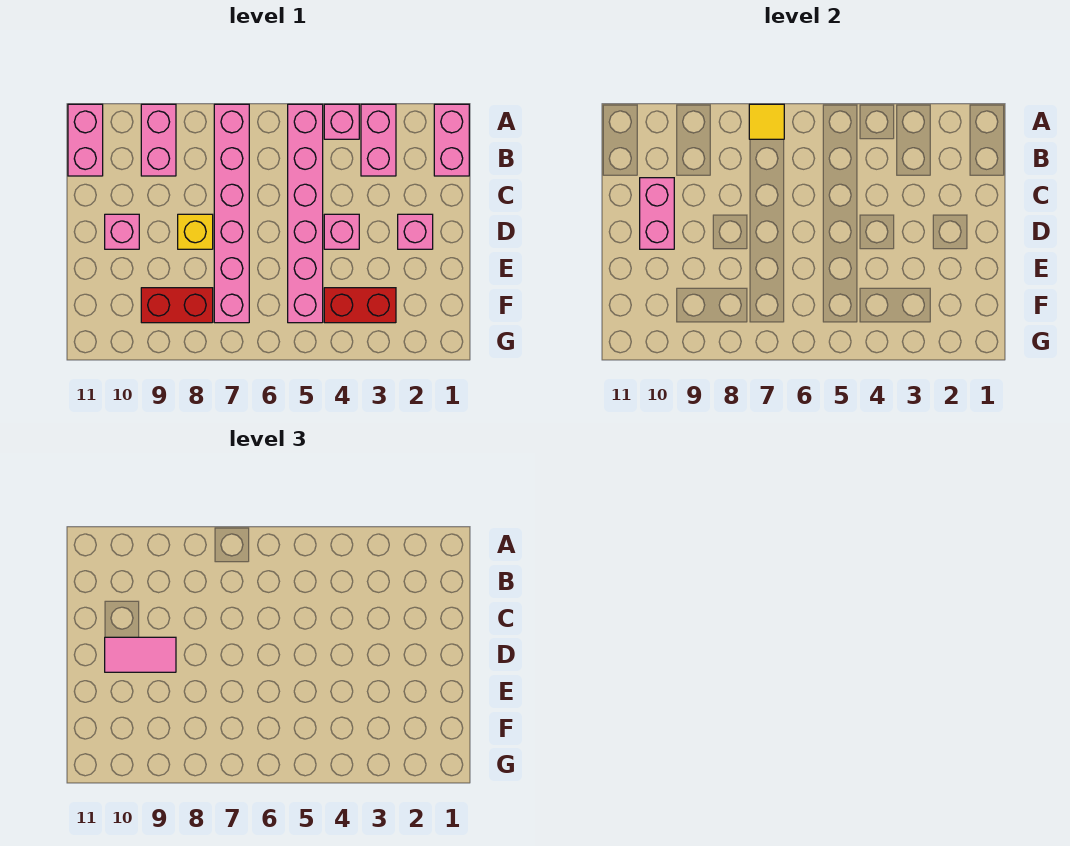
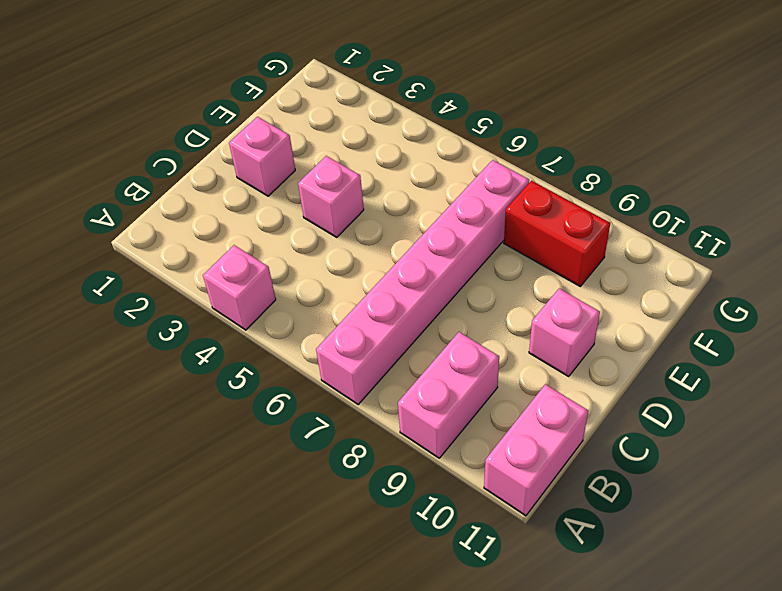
none -> pink brick A1:B1 level 1
none -> pink brick A3:B3 level 1
none -> pink brick A5:F5 level 1

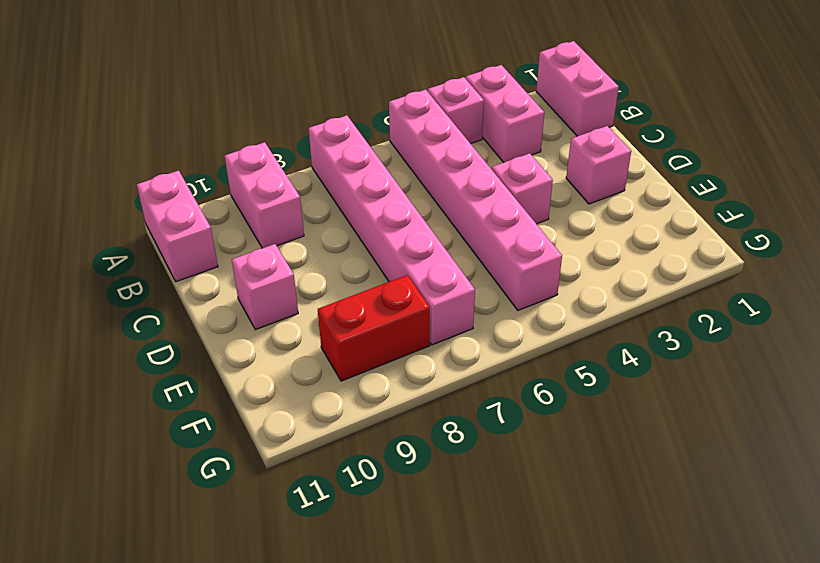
none -> yellow brick D8 level 1
none -> red brick F3:F4 level 1
none -> yellow tile A7 level 2

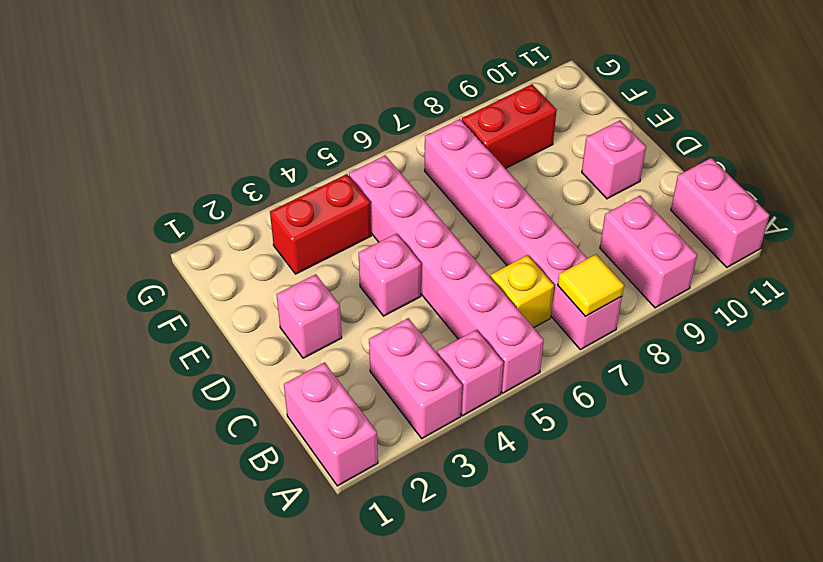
yellow brick B6 level 1 -> yellow brick D8 level 1
none -> pink brick C10:D10 level 2
none -> pink tile D9:D10 level 3

